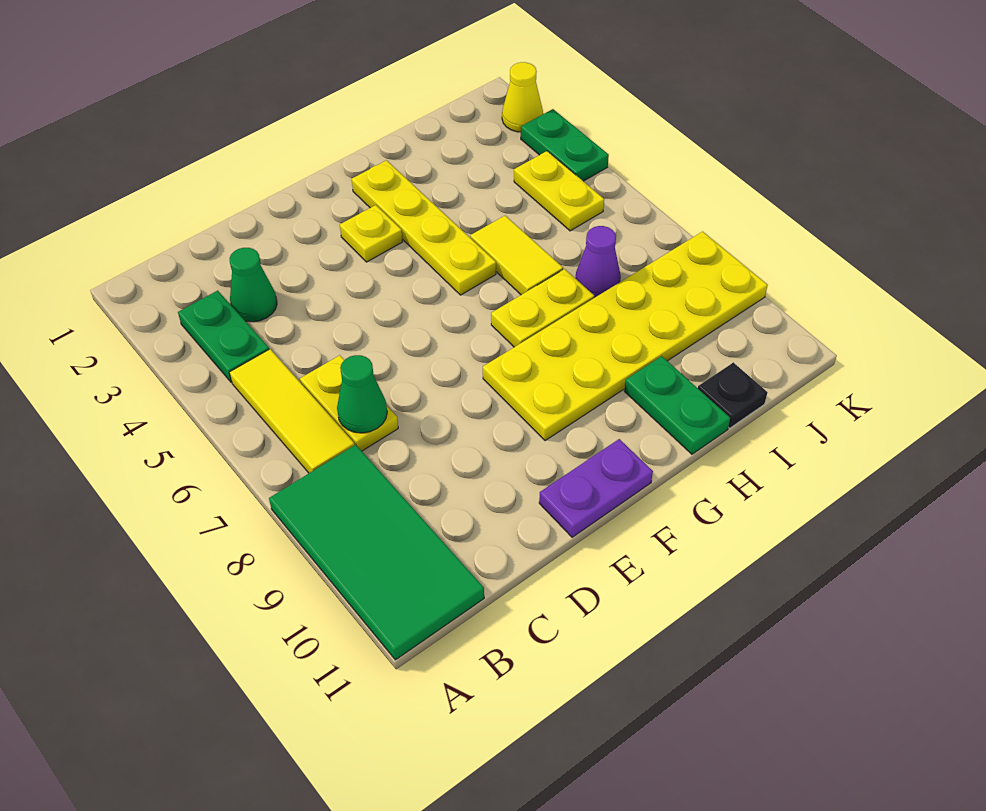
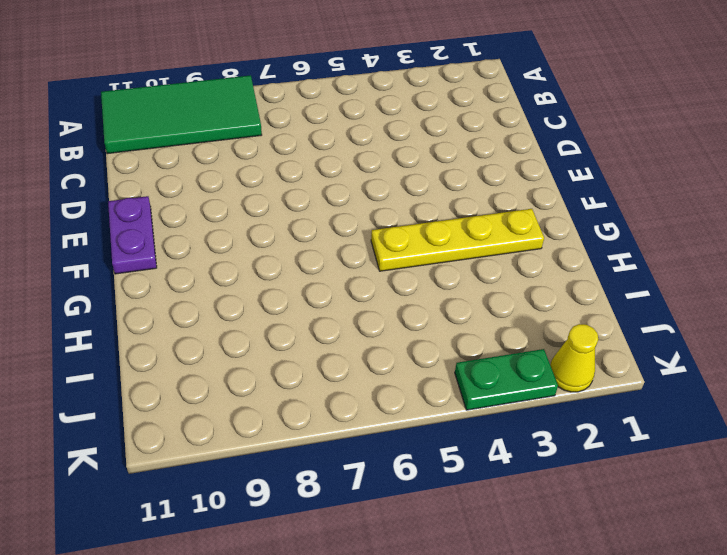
none -> green plate B3:B4 level 1
none -> yellow tile B5:B7 level 1
none -> green cone C3 level 1

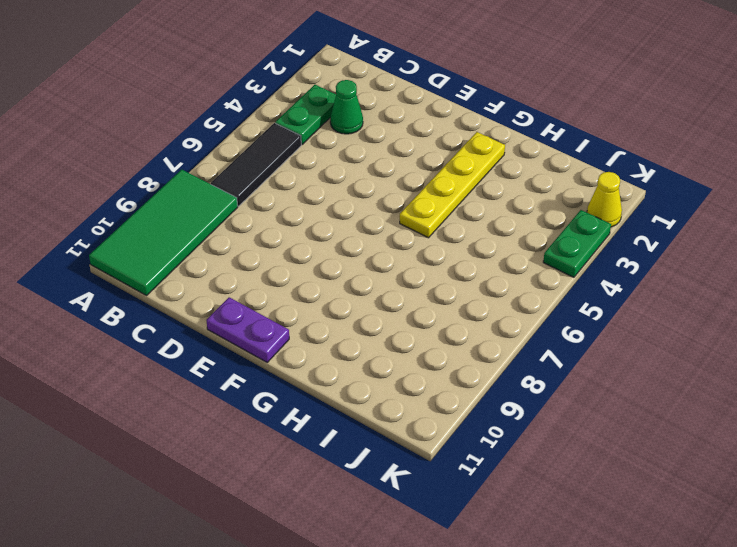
black tile B5:B7 level 1 -> yellow tile B5:B7 level 1
none -> yellow plate C6:C7 level 1
none -> yellow plate F3 level 1
none -> yellow plate F8:K9 level 1

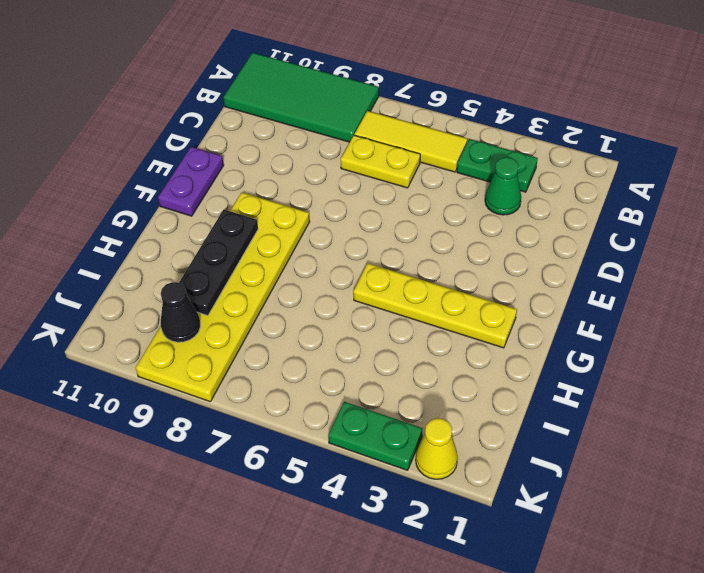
black plate G9:I9 level 2 -> none
black cone J9 level 2 -> none
none -> yellow plate F3 level 1
none -> yellow plate G7:H7 level 1
none -> yellow tile H5:H6 level 1

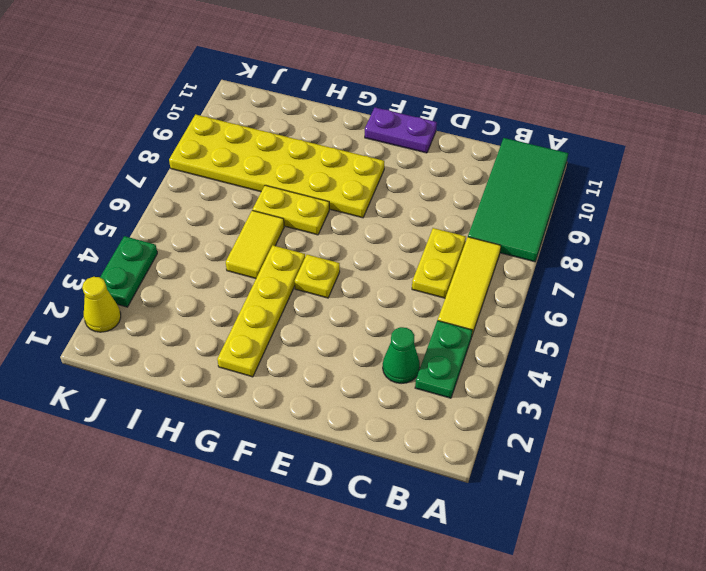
yellow plate F5 level 1 -> yellow plate F3 level 1
none -> green plate H10:H11 level 1
none -> purple cone I7 level 1
none -> black plate I11 level 1

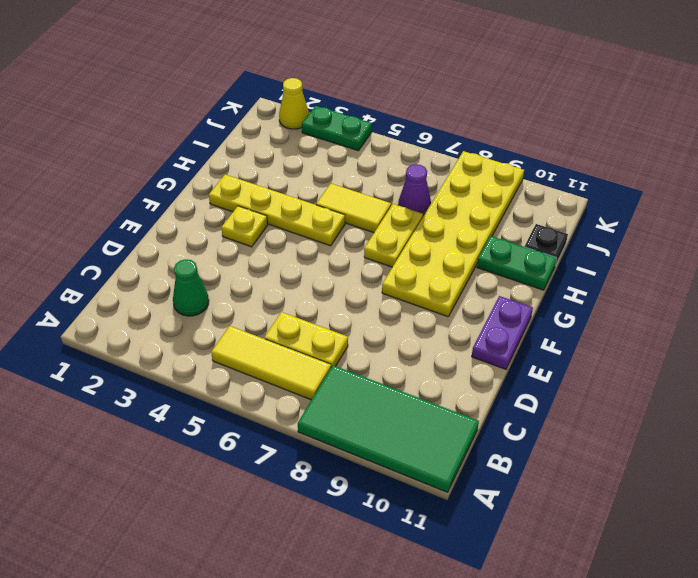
none -> green plate B3:B4 level 1
none -> yellow plate J4:J5 level 1
none -> green cone C7 level 2

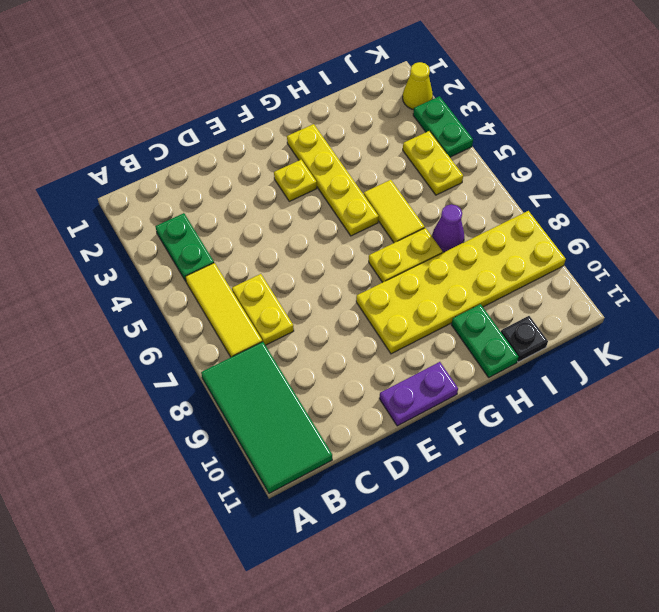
none -> green cone C3 level 1
none -> green cone C7 level 2

